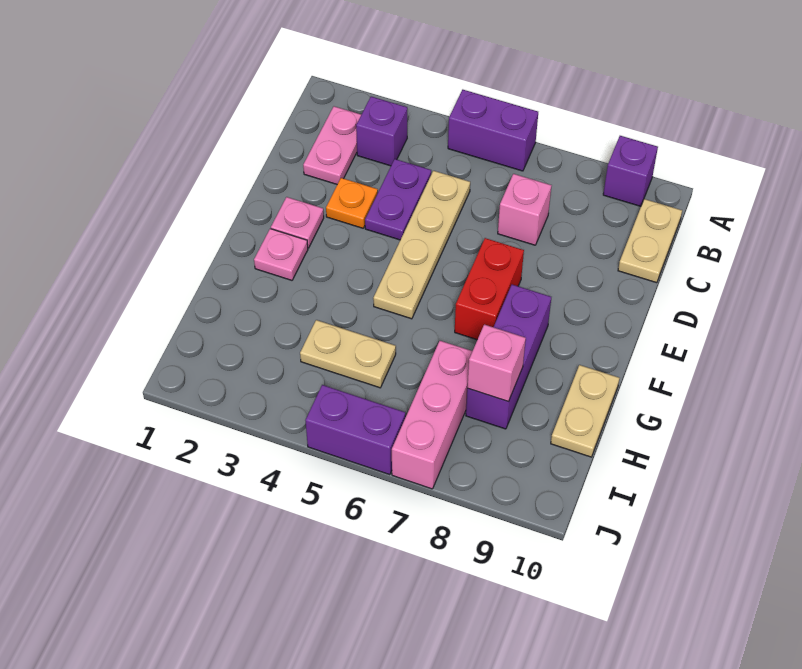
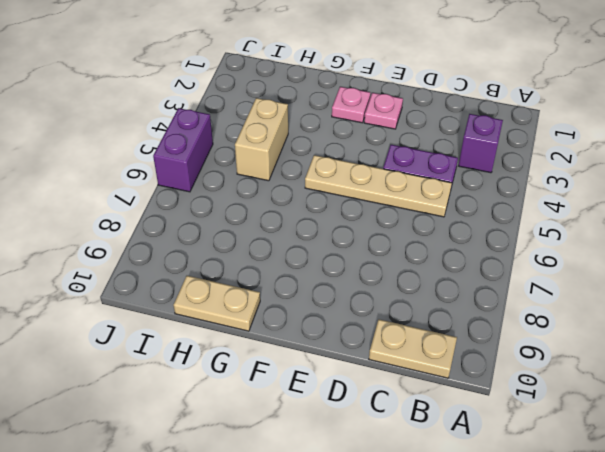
tan brick H4:H5 level 1 -> tan plate H4:H5 level 1
none -> purple brick A5:A6 level 1
none -> purple brick A9 level 1
none -> pink plate B2:C2 level 1

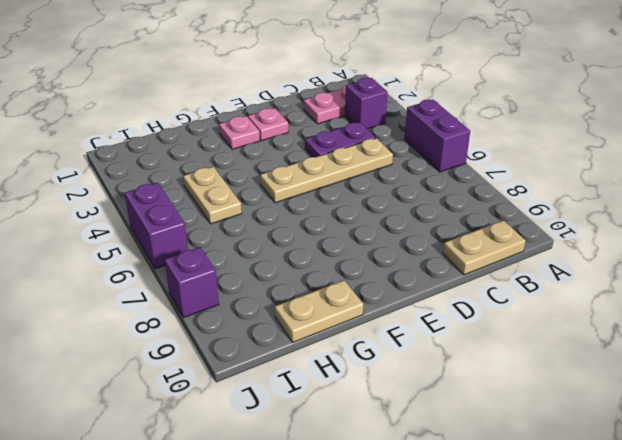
purple brick J8 level 1 -> purple brick A9 level 1
none -> pink brick C7 level 1
none -> orange plate D3 level 1
none -> red brick E7:F7 level 1

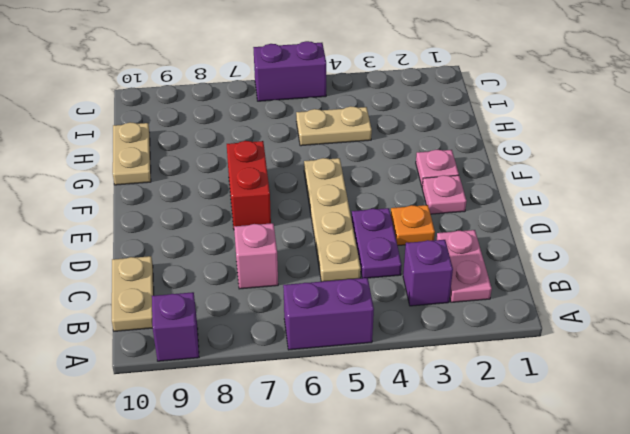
none -> purple brick F8:H8 level 1
none -> pink brick H7:J7 level 1
none -> pink brick H8 level 2

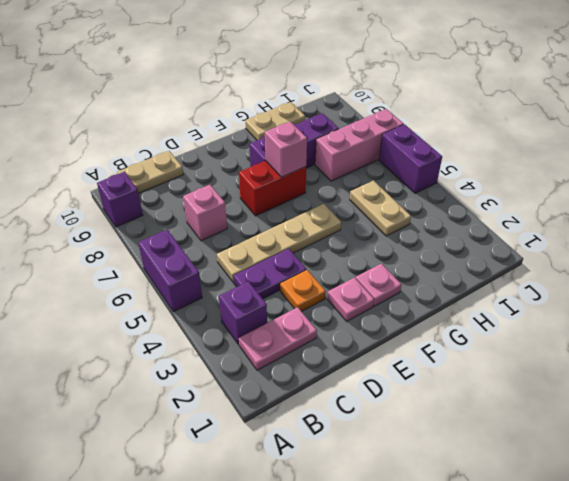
pink brick F7 level 2 -> pink brick H8 level 2

